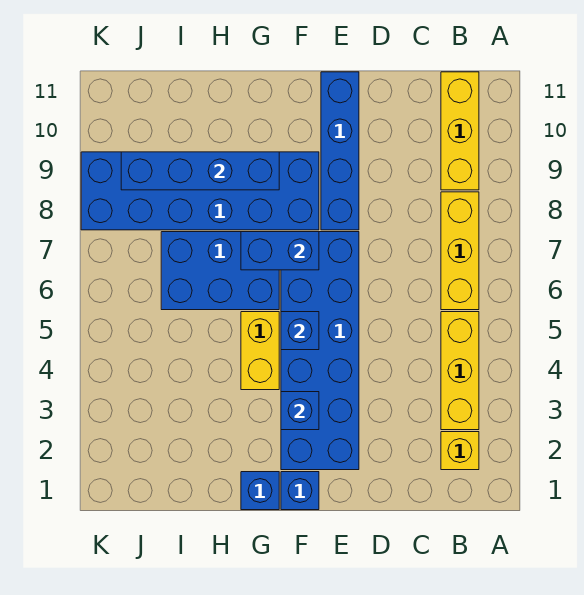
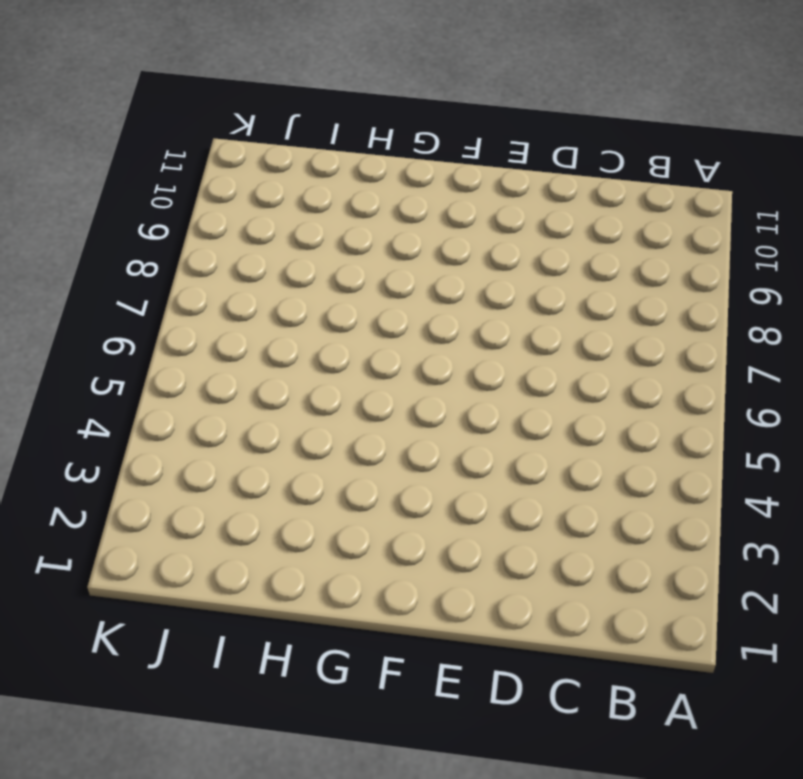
none -> yellow brick B2 level 1
none -> yellow brick B3:B5 level 1
none -> yellow brick B6:B8 level 1

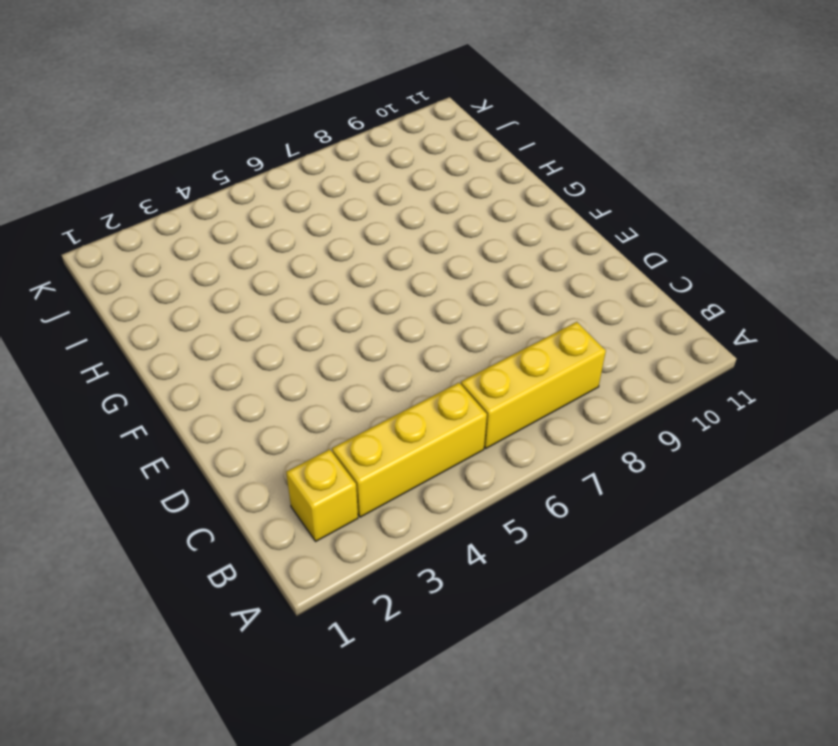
none -> yellow brick B9:B11 level 1
none -> blue brick E2:F7 level 1
none -> blue brick E8:E11 level 1

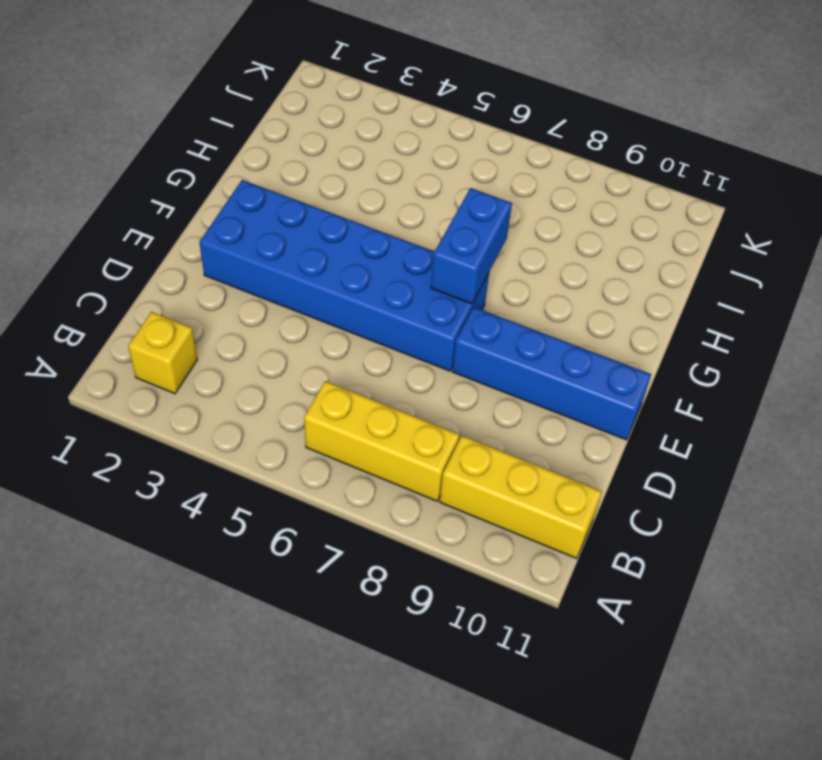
none -> yellow brick B3:B5 level 1
none -> blue brick F1 level 1
none -> blue brick F8:K9 level 1

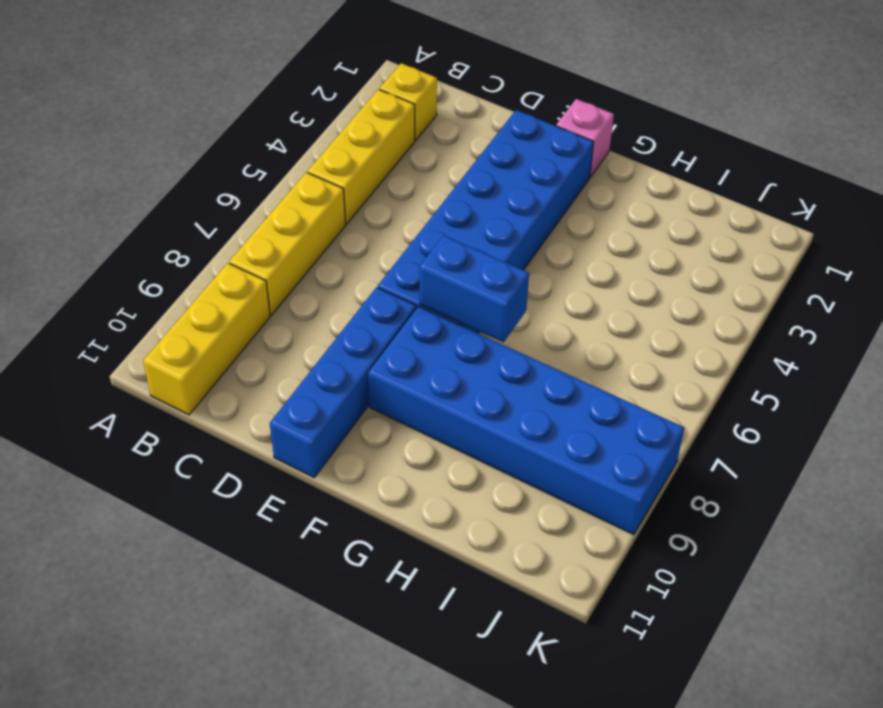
pink brick F1 level 1 -> blue brick F1 level 1
none -> blue brick G1 level 1
none -> yellow brick G4:G5 level 1
none -> blue brick G6:I7 level 1

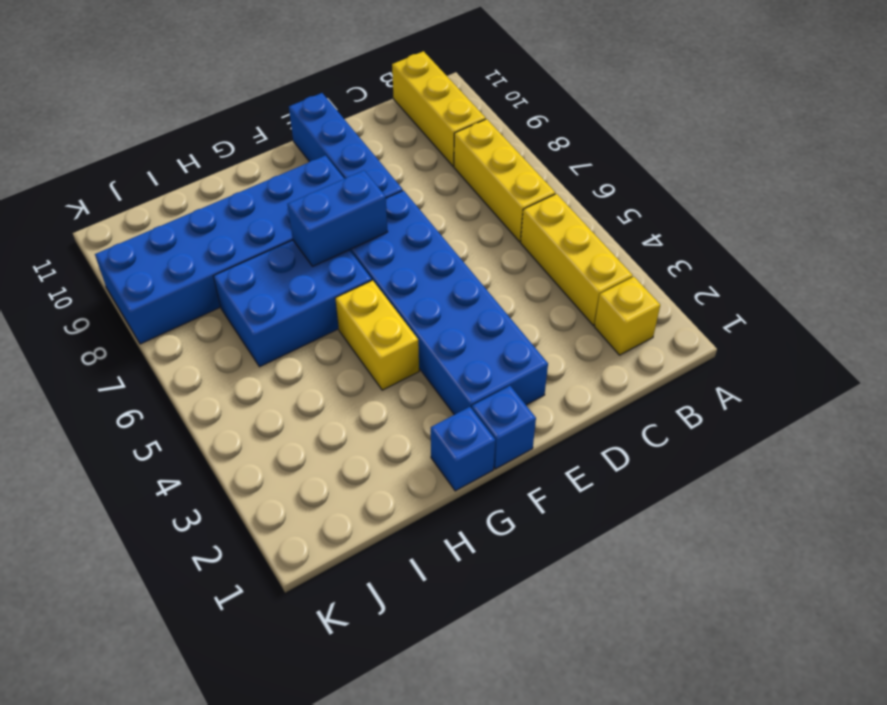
none -> blue brick F3 level 2
none -> blue brick F5 level 2
none -> blue brick G9:J9 level 2

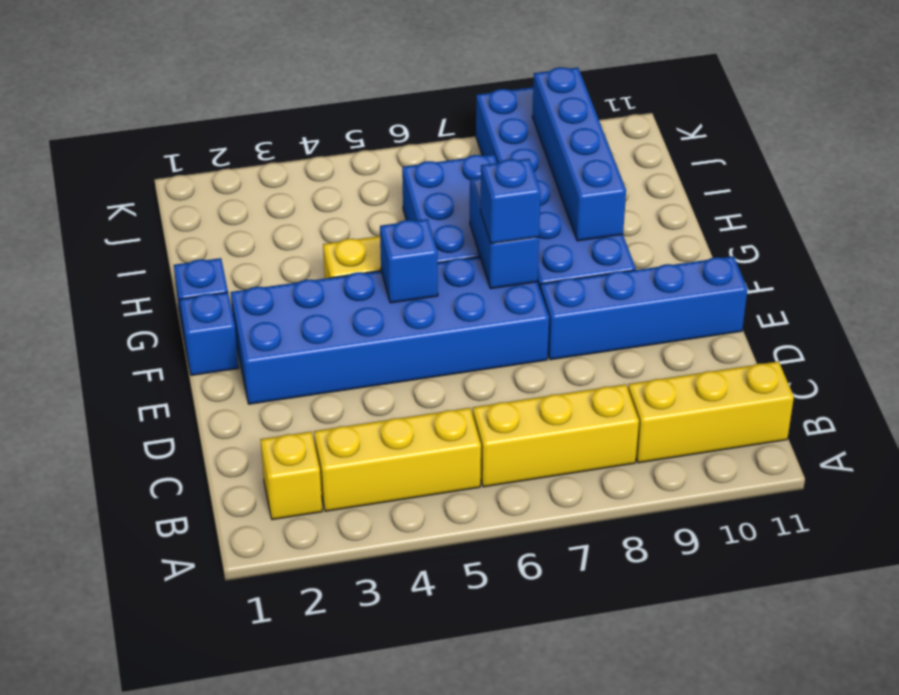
blue brick F7 level 3 -> blue brick F3 level 2

